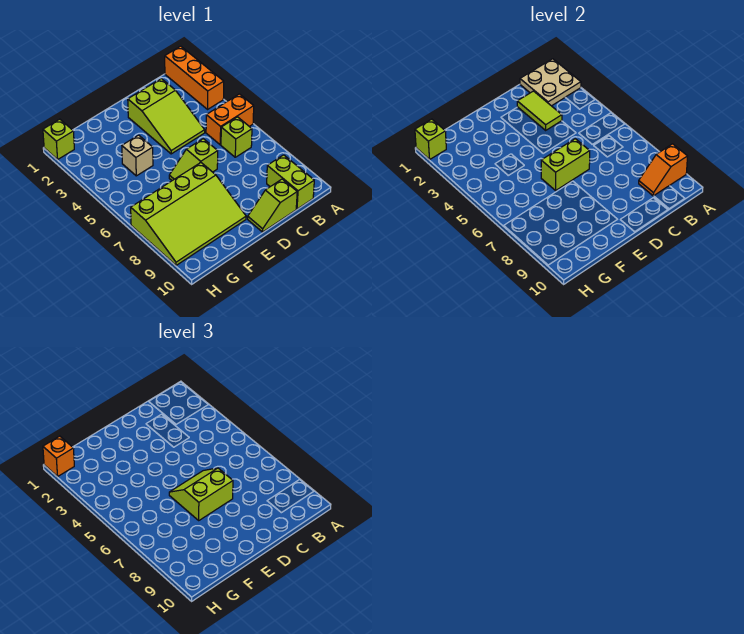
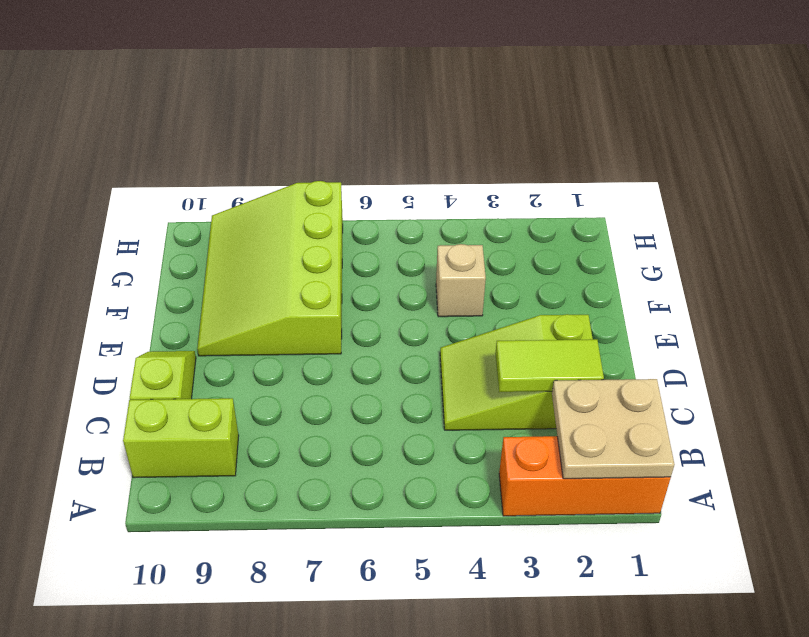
none -> orange brick A5:B5 level 1
none -> lime brick B6 level 1
none -> lime slope D6:E6 level 1 top D

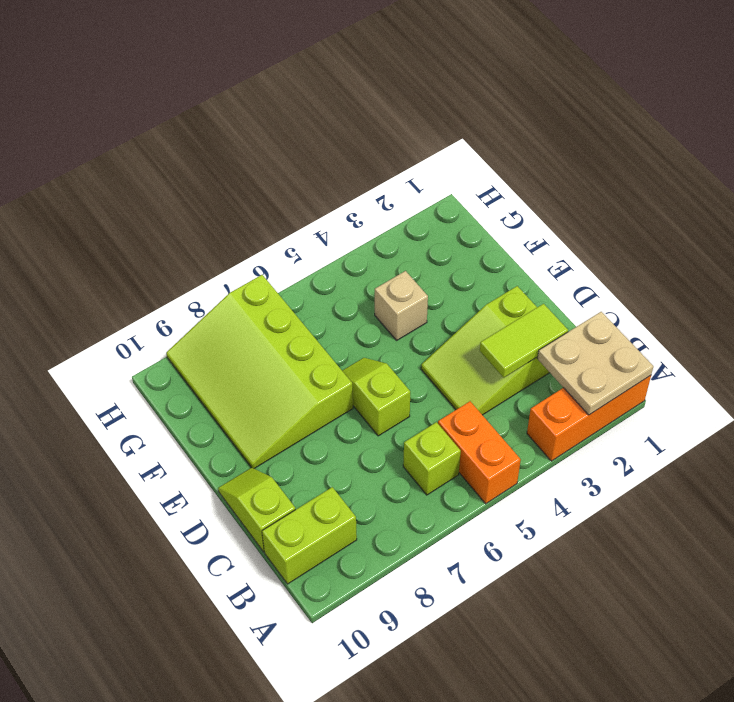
none -> lime brick H1 level 1
none -> orange slope A9:B9 level 2 top A
none -> lime brick D6:E6 level 2

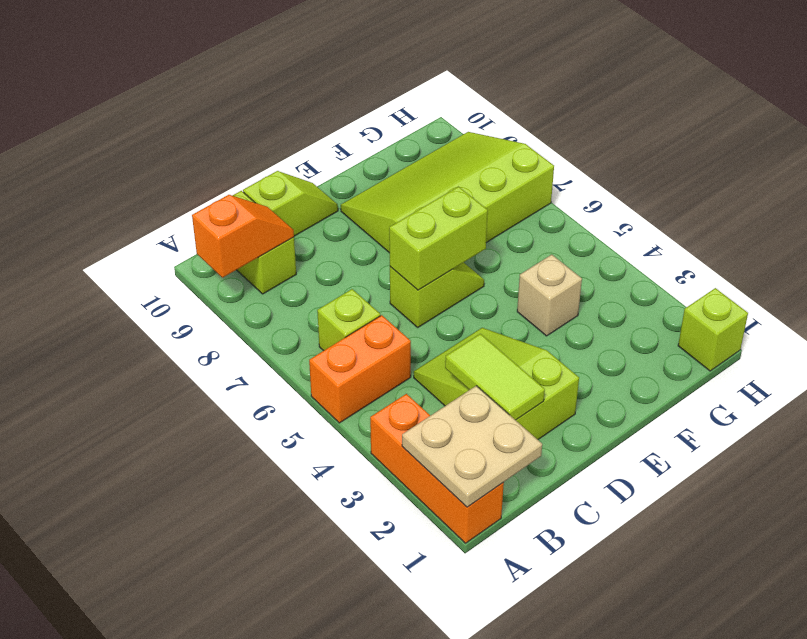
none -> lime brick H1 level 2
none -> lime slope D6:E7 level 3 top 7
none -> orange brick H1 level 3

